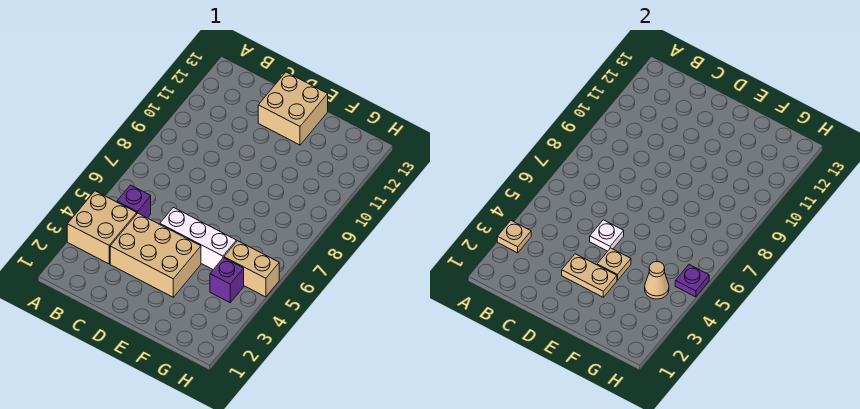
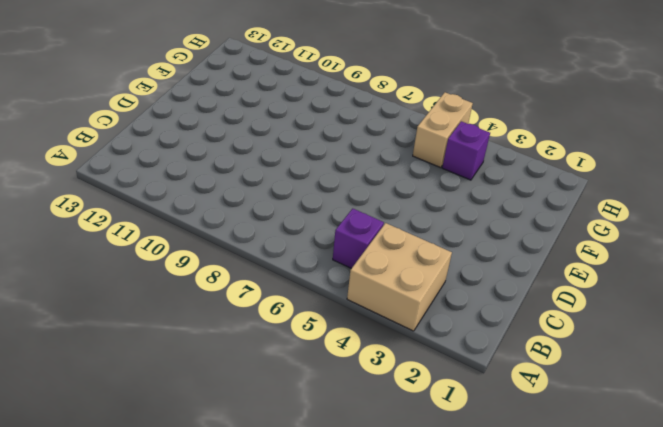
none -> tan brick C3:E4 level 1
none -> white brick D5:F5 level 1
none -> tan brick D12:E13 level 1

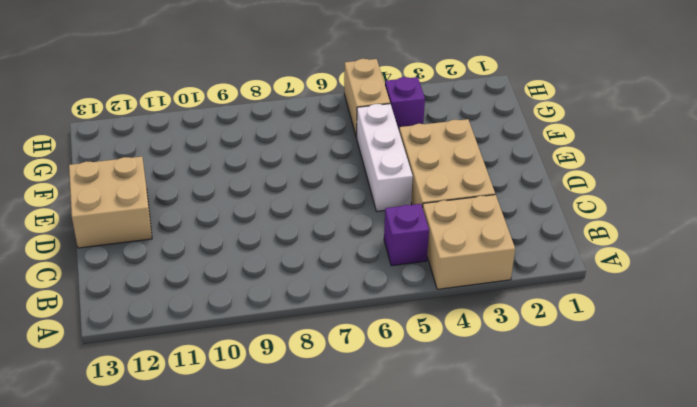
none -> tan plate A3 level 2
none -> tan plate D3:E3 level 2
none -> white plate D5 level 2

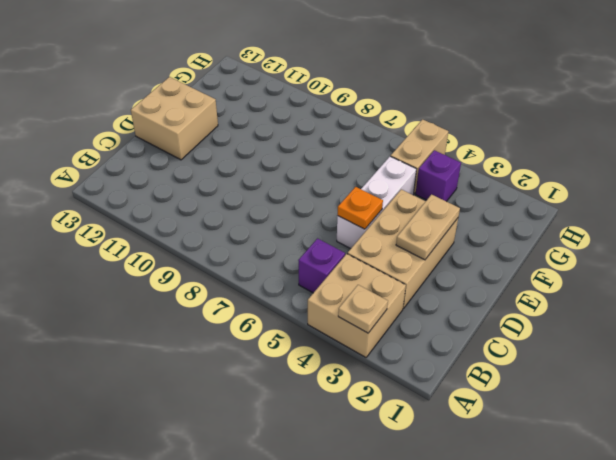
orange plate D5 level 2 -> white plate D5 level 2
none -> tan plate E4 level 2
none -> tan cone G4 level 2
none -> purple plate H5 level 2

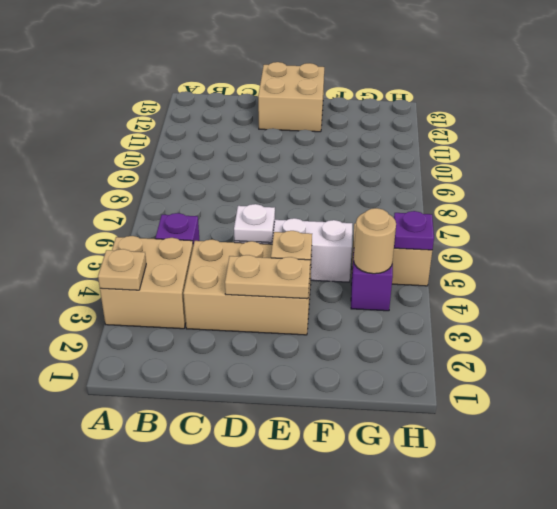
tan round brick G4 level 2 -> tan cone G4 level 2

